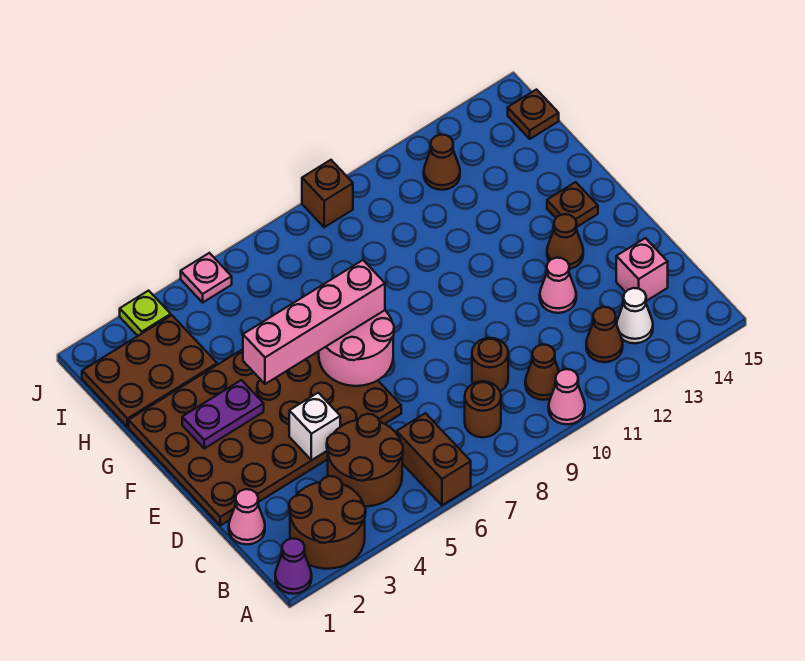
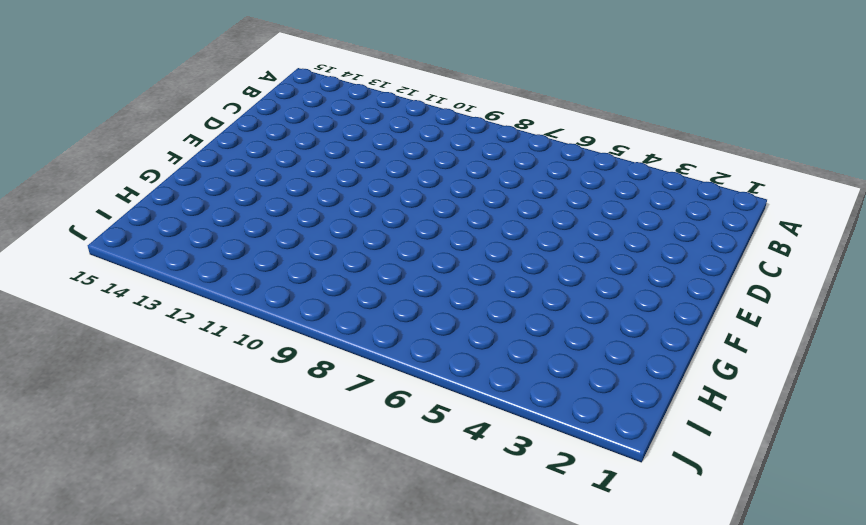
none -> purple cone A1 level 1
none -> brown round brick A2:B3 level 1
none -> brown brick A6:B6 level 1

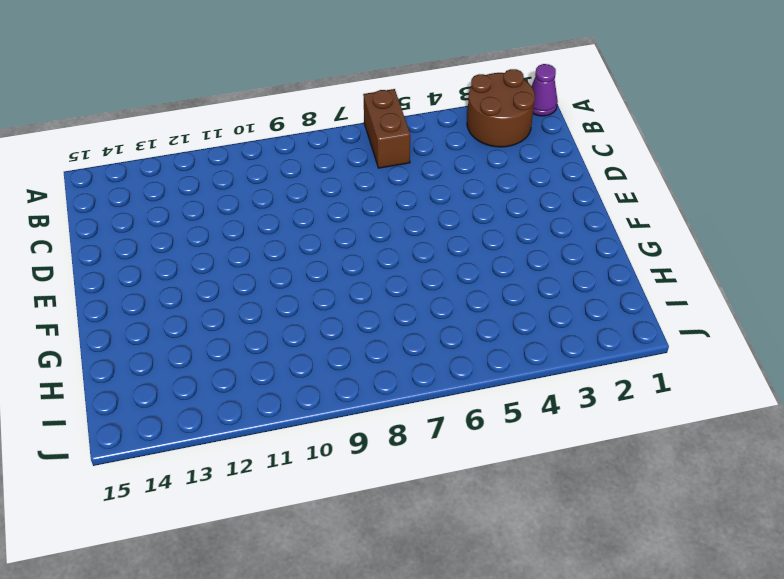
none -> pink cone A10 level 1
none -> brown round brick B4:C5 level 1
none -> brown round brick B8 level 1

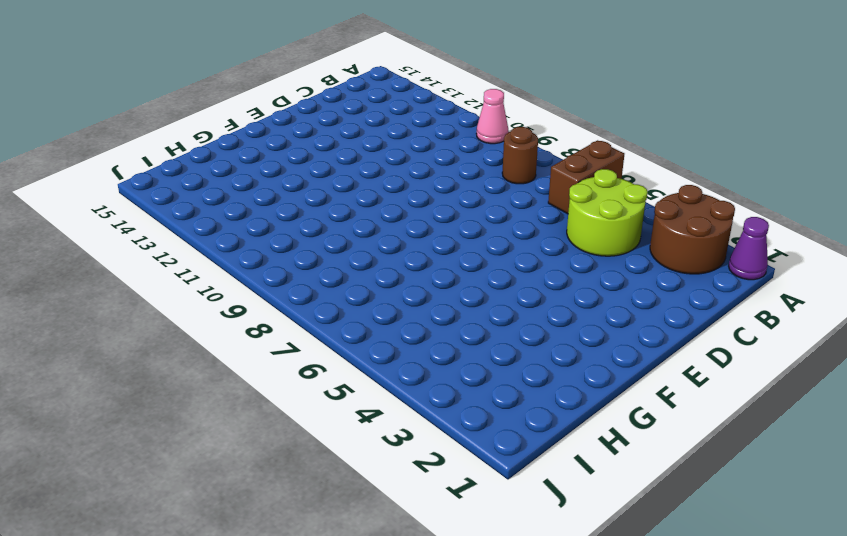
lime round brick B4:C5 level 1 -> brown round brick B4:C5 level 1
none -> brown cone B10 level 1
none -> brown cone B12 level 1
none -> white cone B13 level 1

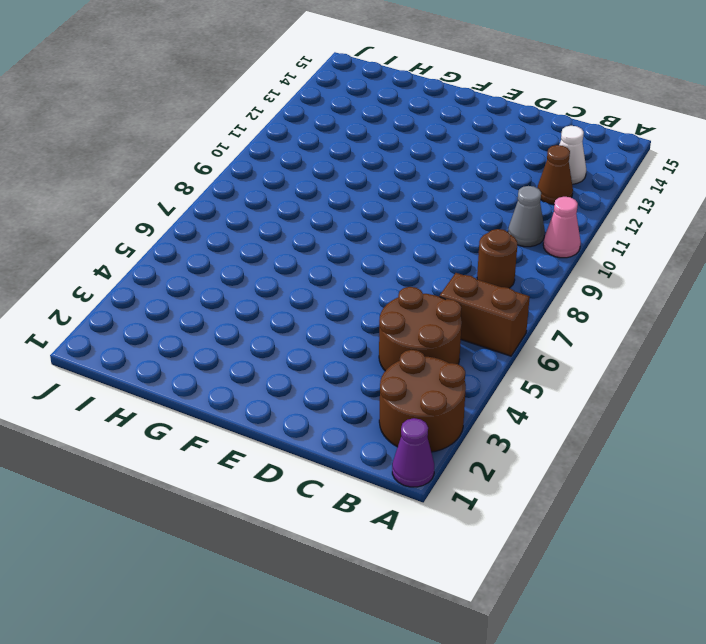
grey cone B10 level 1 -> brown cone B10 level 1
none -> pink cone C1 level 1
none -> brown round brick C9 level 1
none -> pink brick C14 level 1

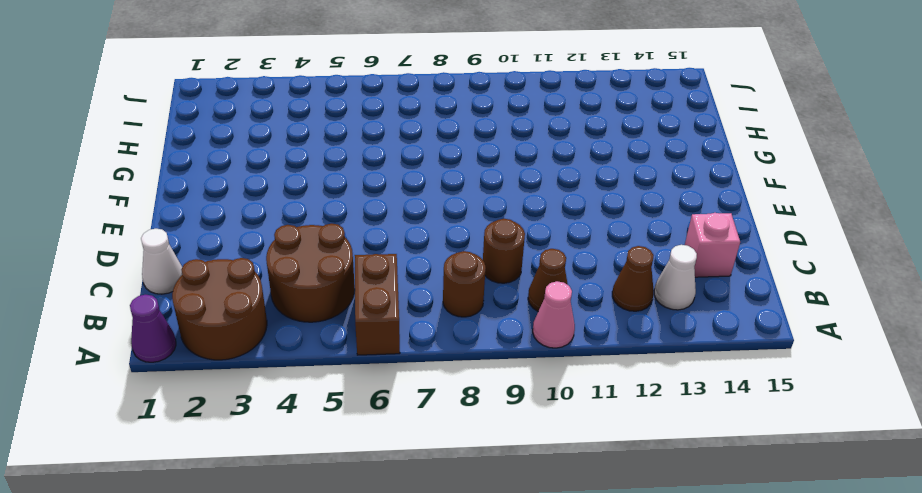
white cone C1 level 1 -> pink cone C1 level 1
none -> brown plate D1:G6 level 1
none -> pink cone D12 level 1
none -> brown cone E13 level 1

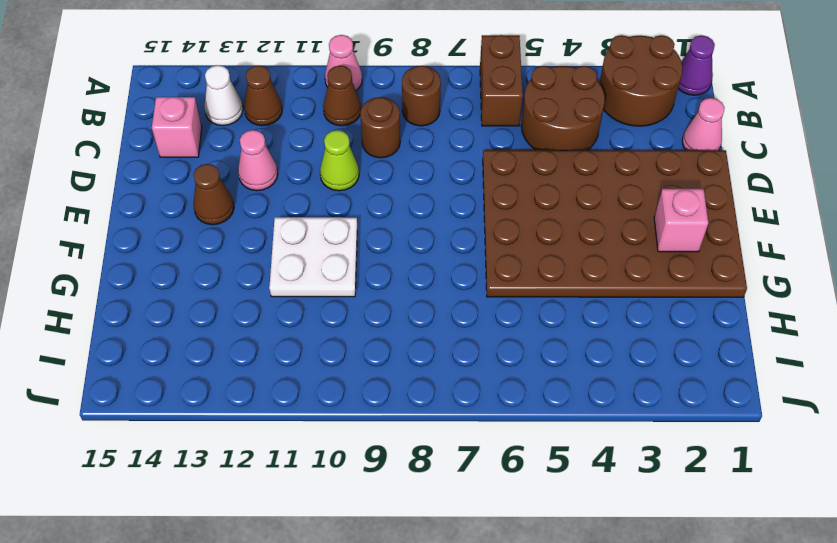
lime cone D10 level 1 -> none
pink brick F2 level 2 -> purple plate F2:F3 level 2
white plate F10:G11 level 1 -> none
none -> brown plate F14 level 1
none -> brown plate H1:I3 level 1
none -> brown cone I12 level 1

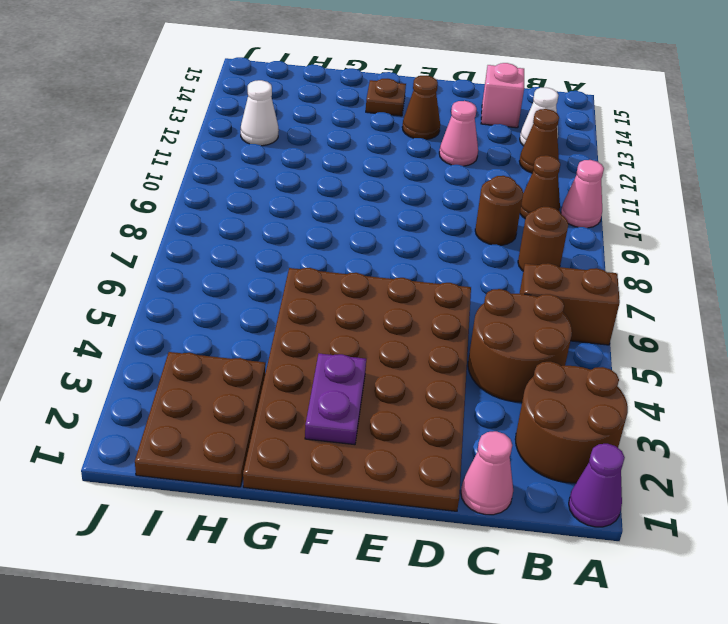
white cone I12 level 1 -> brown cone I12 level 1
none -> brown plate I15 level 1
none -> lime plate J3 level 1
none -> pink plate J5 level 1

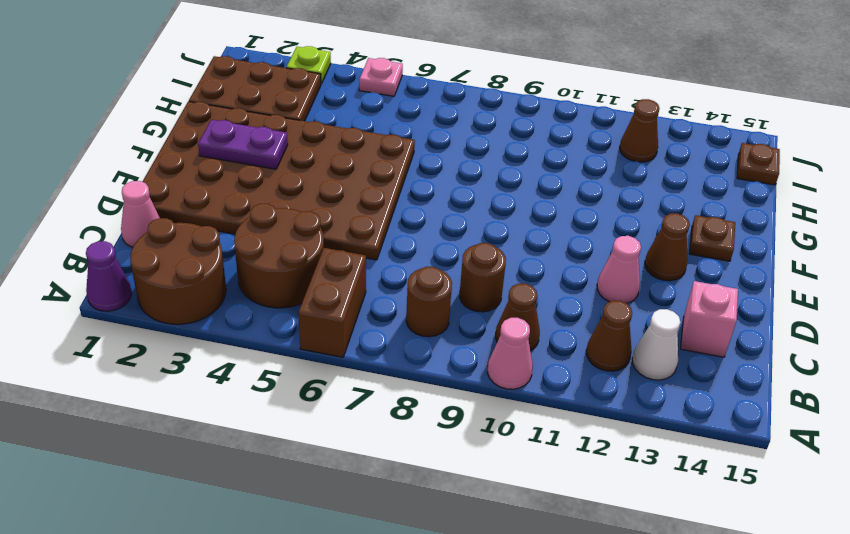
none -> brown brick J9 level 1
none -> white brick D4 level 2
none -> pink round brick E6:F7 level 2

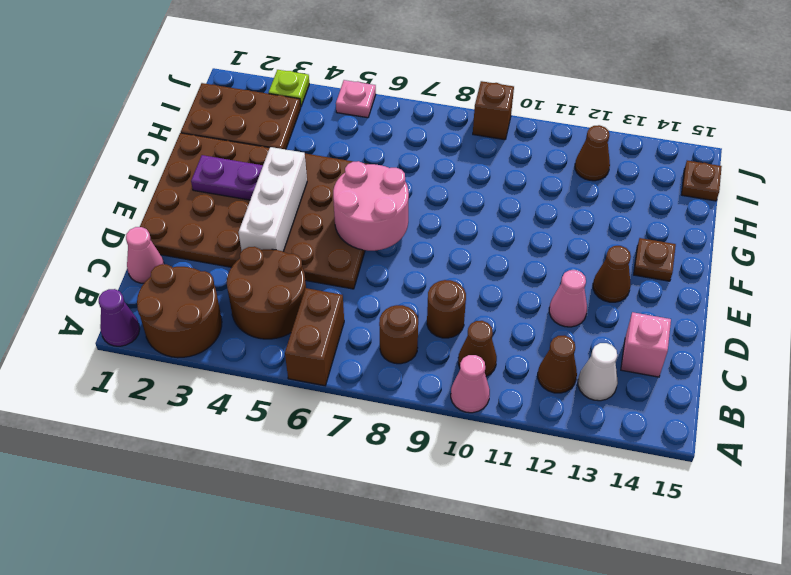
white brick D4:F4 level 2 -> white brick D4 level 2
none -> pink brick F4:F7 level 3

